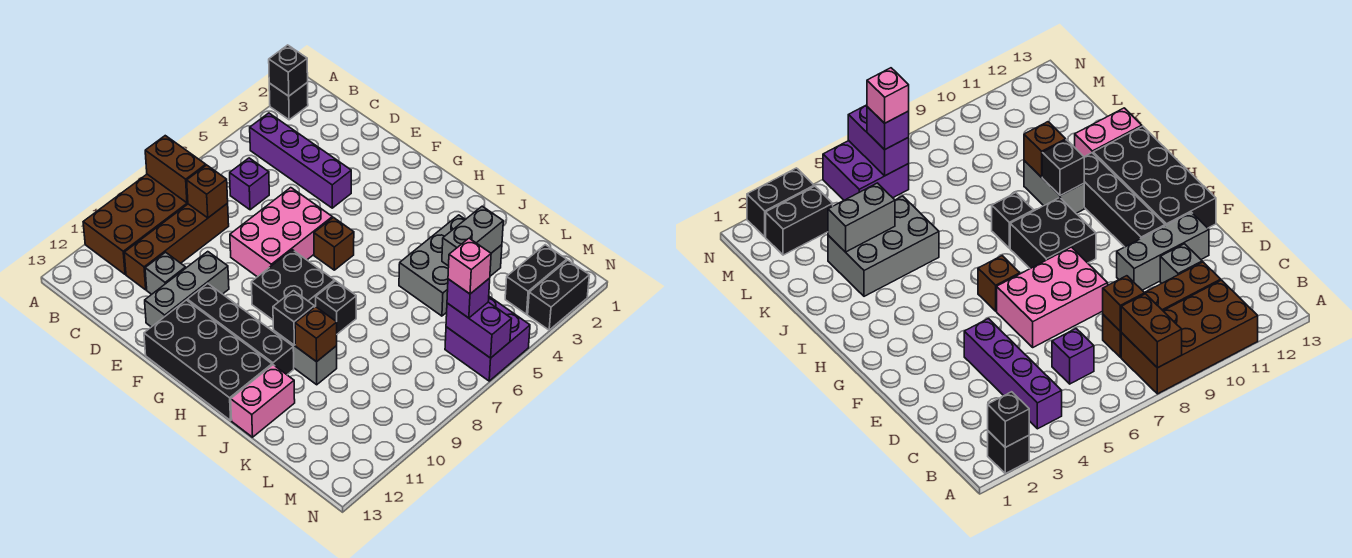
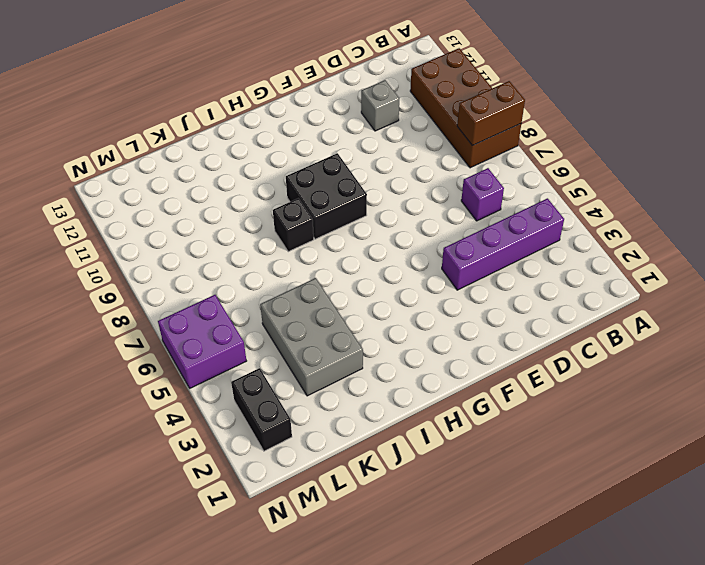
none -> black brick A2 level 1
none -> brown brick C8:C11 level 1
none -> pink brick E6:F8 level 1

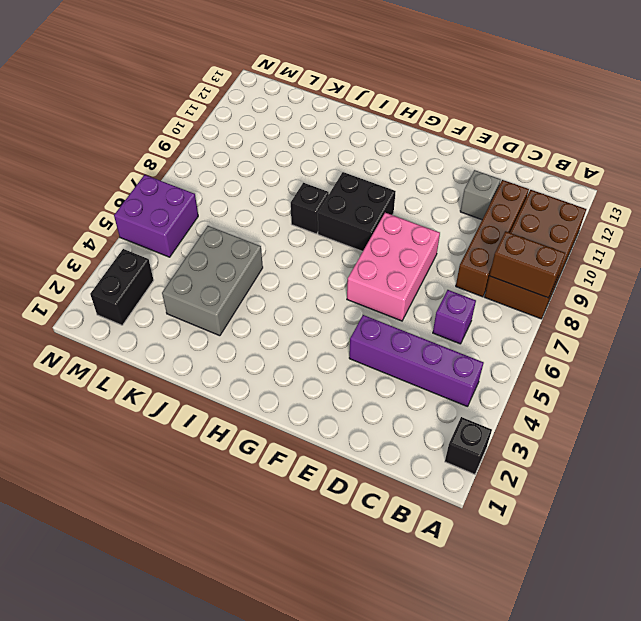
none -> grey brick E10:E12 level 1
none -> black brick F11:I11 level 1
none -> black brick F12:I13 level 1

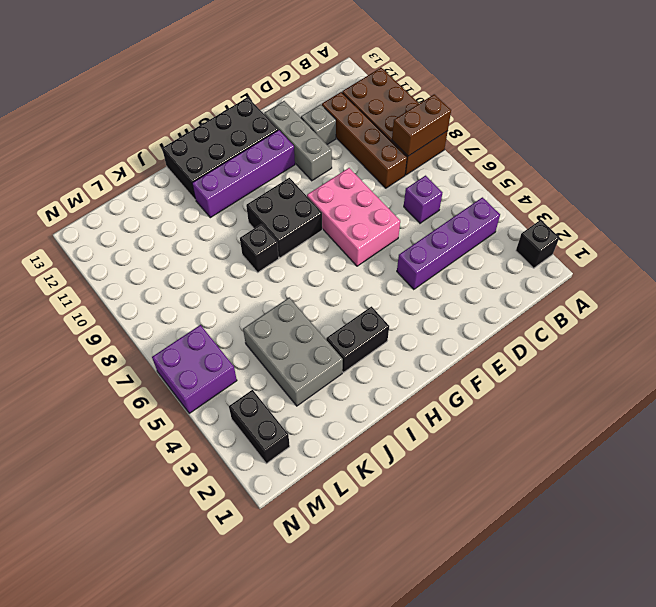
purple brick F11:I11 level 1 -> black brick F11:I11 level 1
black brick H3:I3 level 1 -> black brick N2:N3 level 1
none -> brown brick G6 level 1
none -> grey brick I10:J10 level 1
none -> pink brick J12:J13 level 1

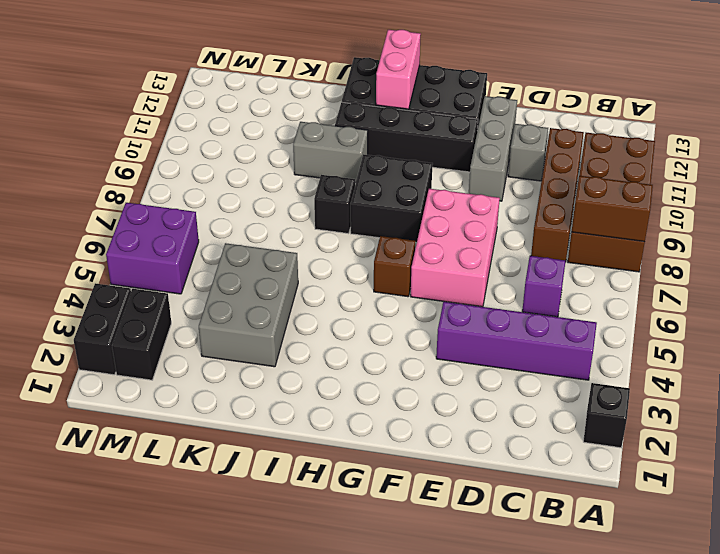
pink brick H12:H13 level 2 -> pink brick J12:J13 level 1
none -> black brick A2 level 2
none -> brown brick C8 level 2
none -> black brick I10 level 2

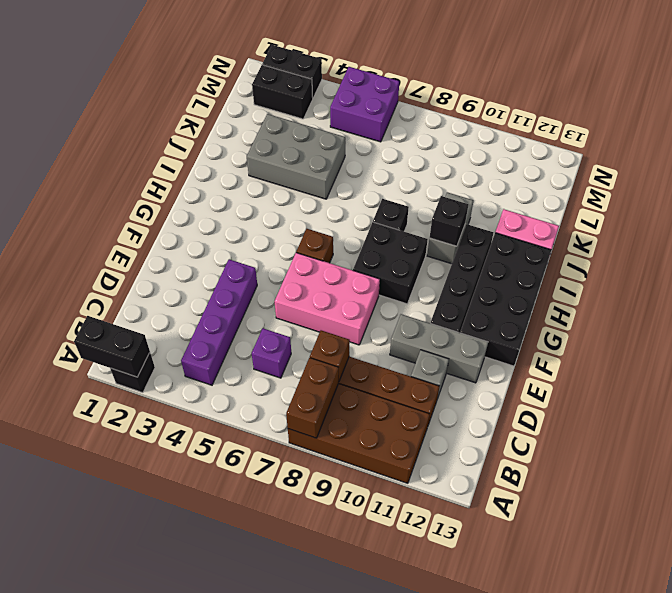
black brick A1:A2 level 2 -> black brick A2 level 2
none -> brown brick J10 level 2
none -> grey brick K3:K4 level 2
none -> purple brick M6:N6 level 2

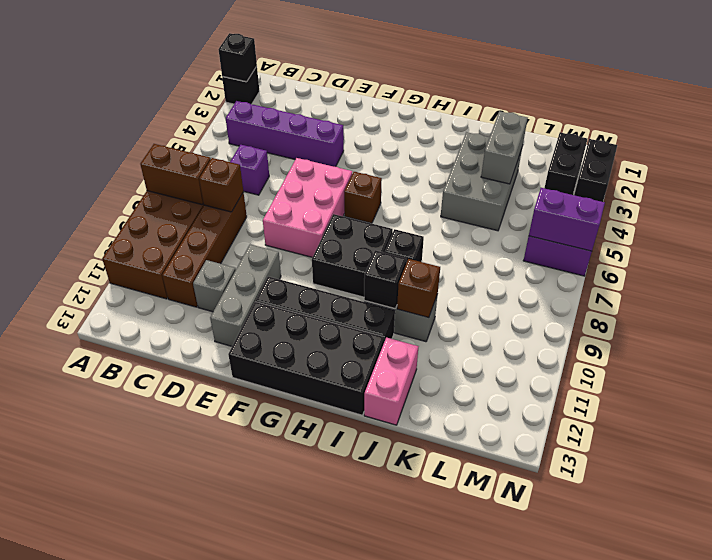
none -> purple brick M6 level 3
none -> pink brick M6 level 4

